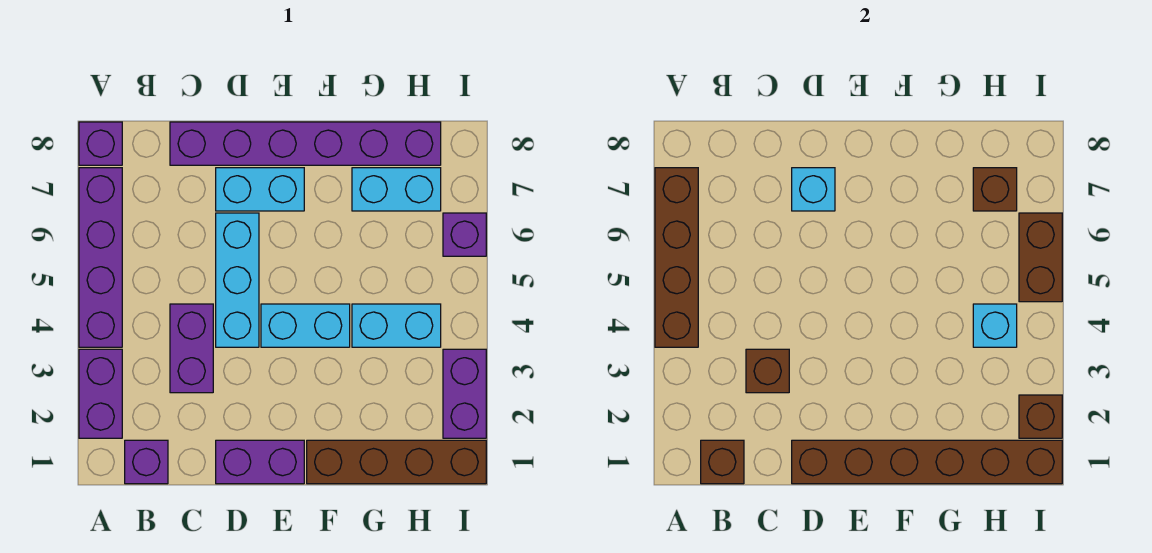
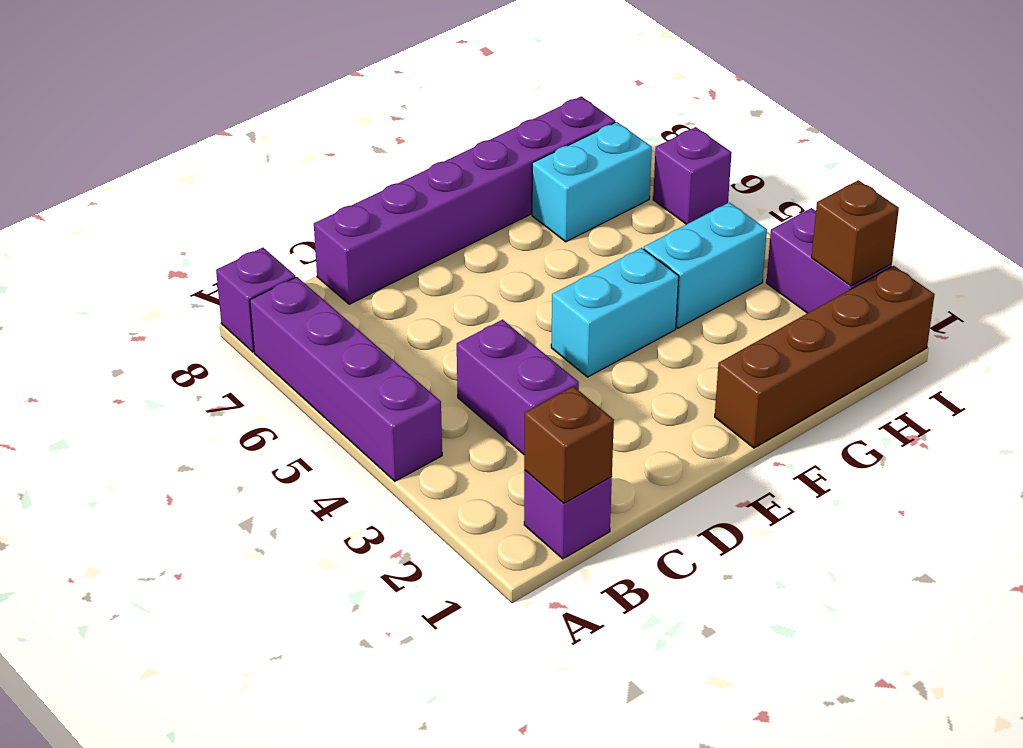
none -> purple brick A2:A3 level 1
none -> purple brick D1:E1 level 1
none -> cyan brick D4:D6 level 1

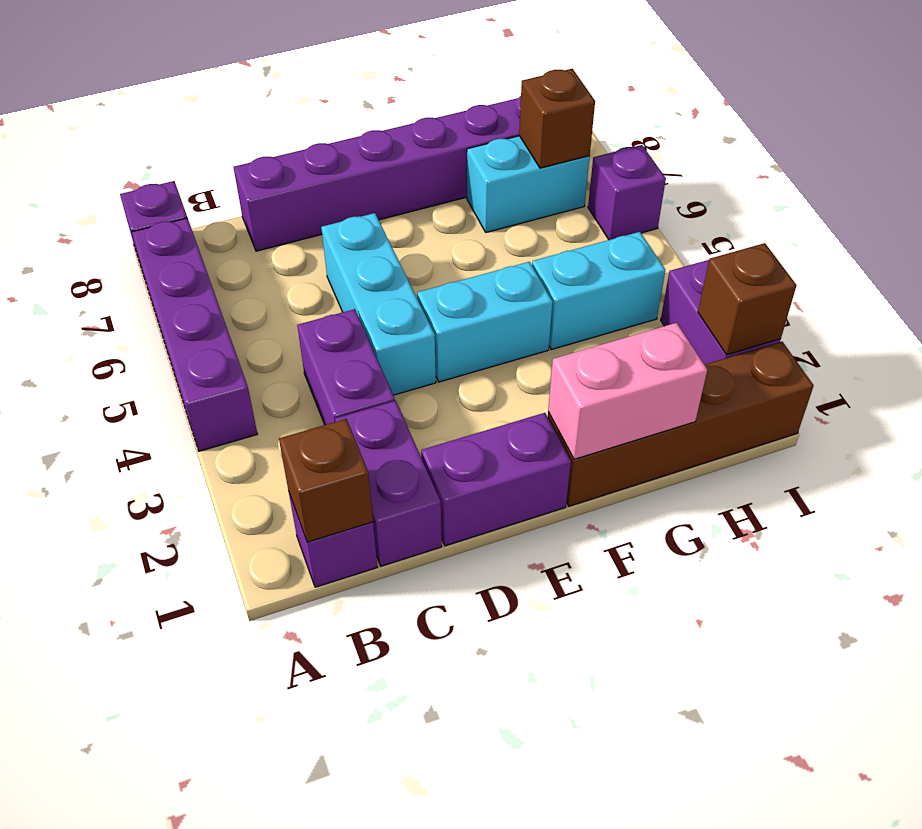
purple brick C1:C2 level 1 -> purple brick A2:A3 level 1
pink brick F1:G1 level 2 -> brown brick D1:I1 level 2
none -> cyan brick D7:E7 level 1
none -> brown brick A4:A7 level 2
none -> brown brick C3 level 2

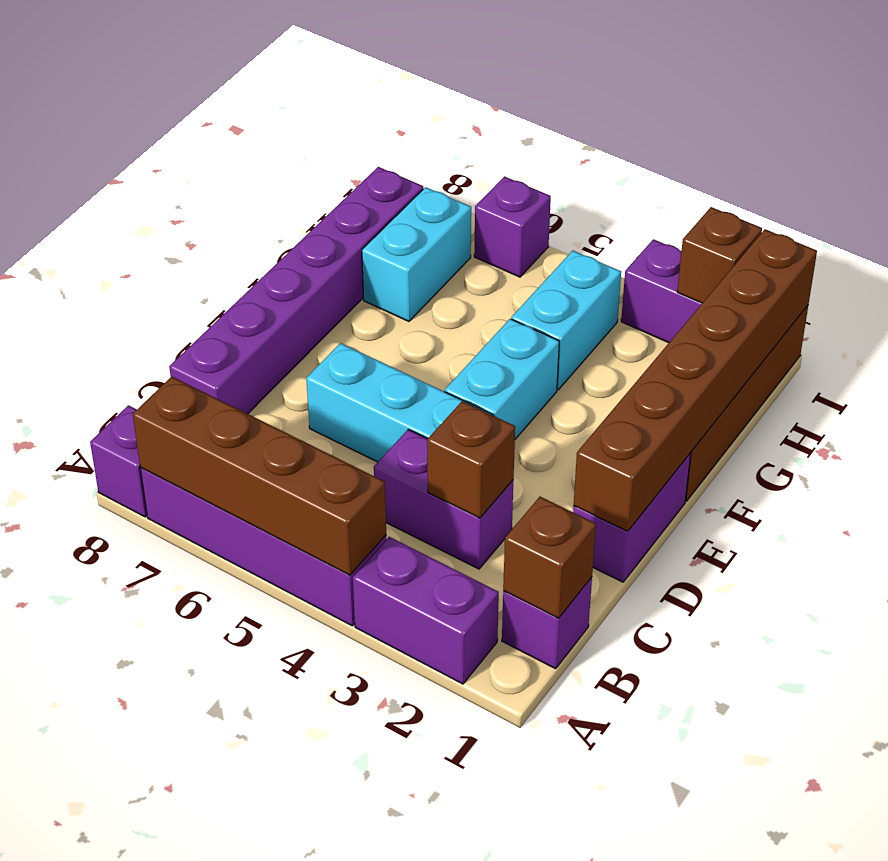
none -> cyan brick D7:E7 level 1
none -> cyan brick D7 level 2
none -> cyan brick H4 level 2

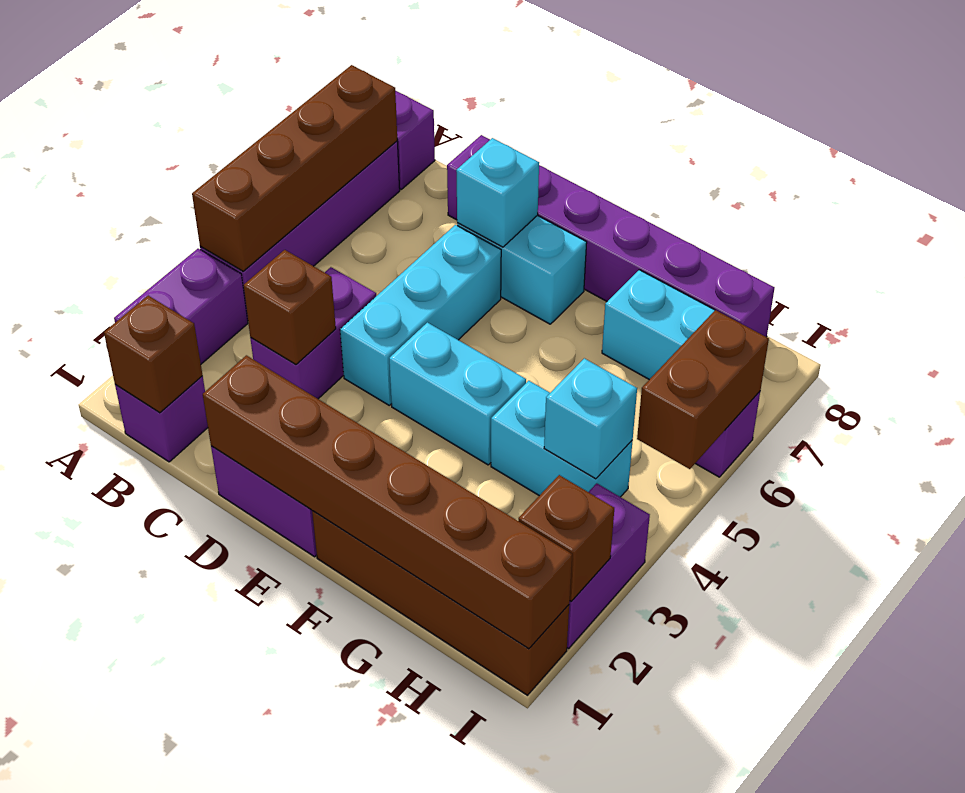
none -> brown brick H7 level 2

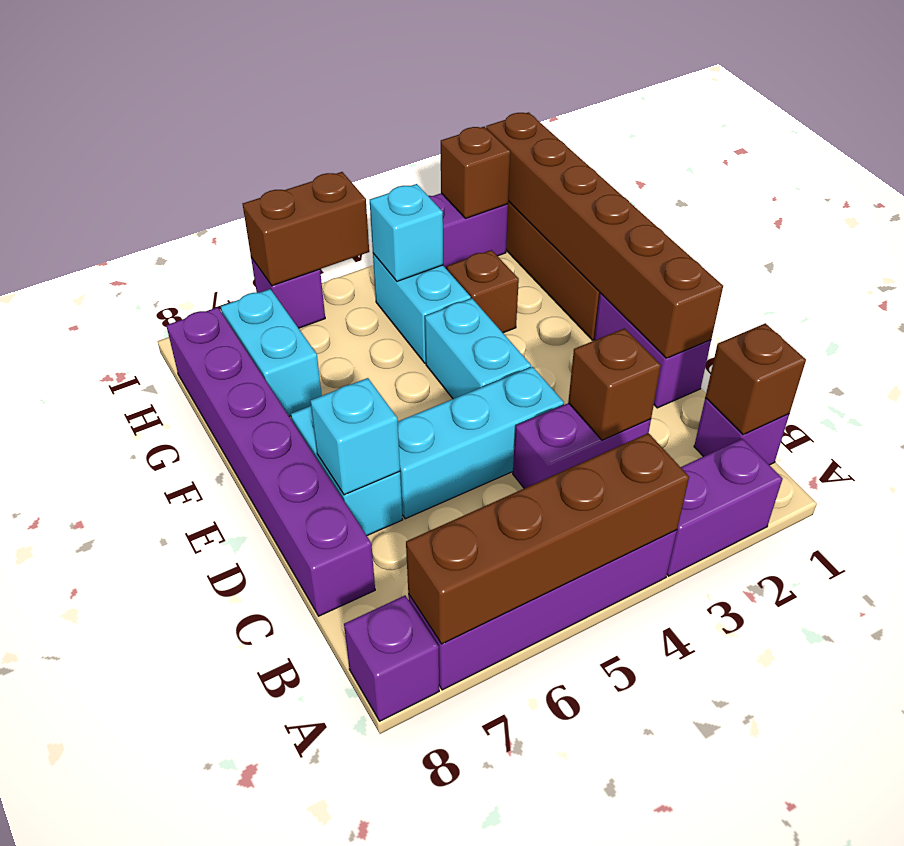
brown brick G3 level 1 -> brown brick H7 level 2

